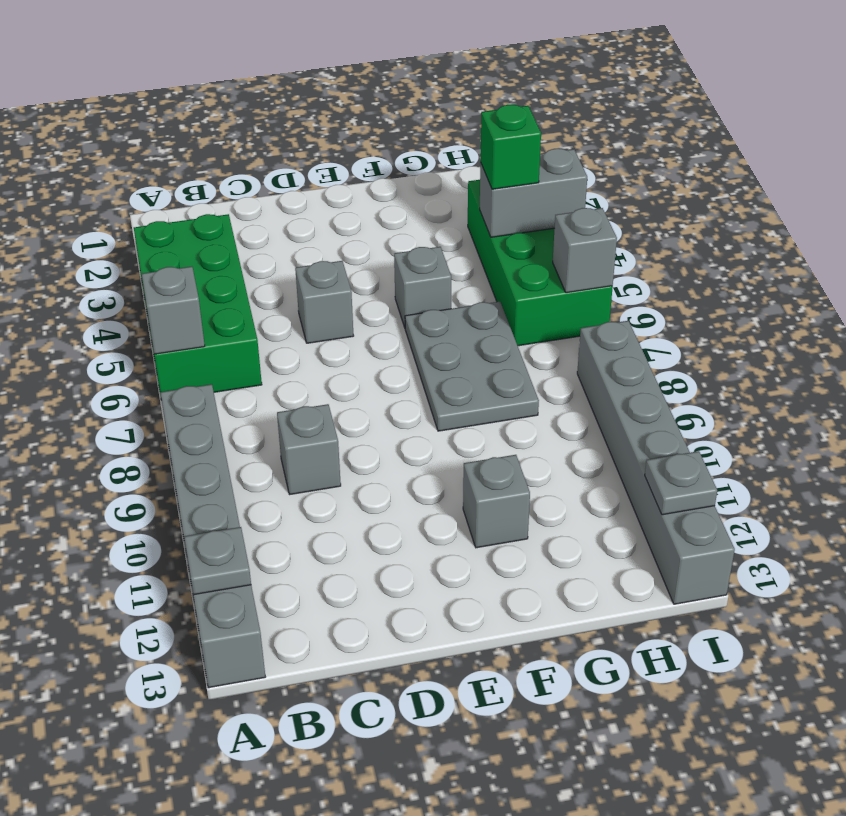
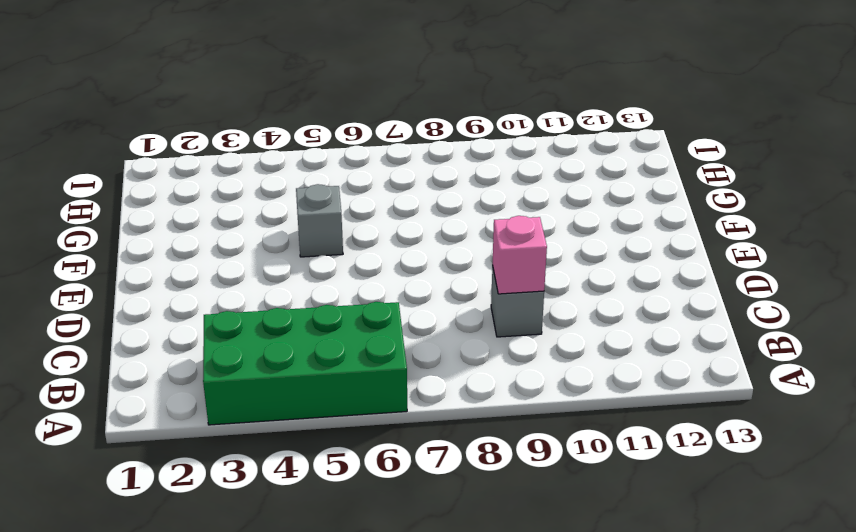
pink brick C9 level 2 -> none
none -> grey brick A8:A13 level 1
none -> grey brick D5 level 1
none -> grey plate F6:G8 level 1

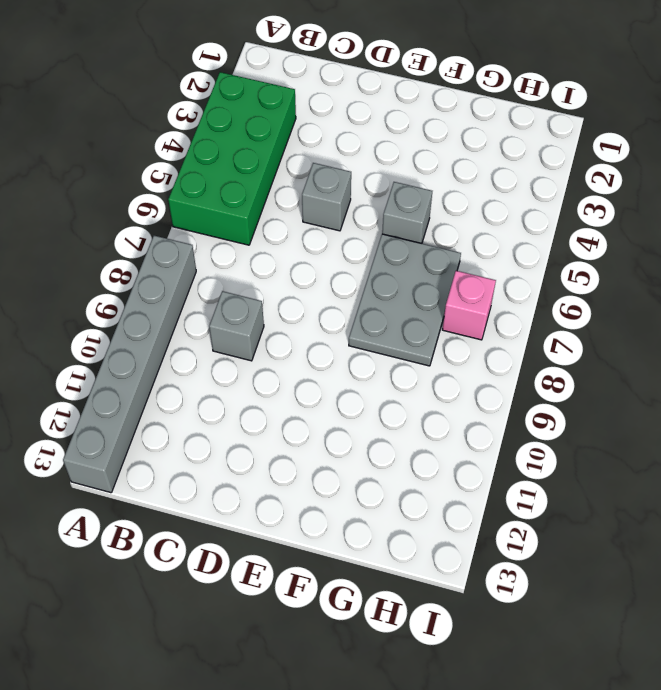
pink brick H7 level 1 -> none
none -> grey brick F11 level 1
none -> green brick H3:I6 level 1
none -> grey brick I8:I13 level 1

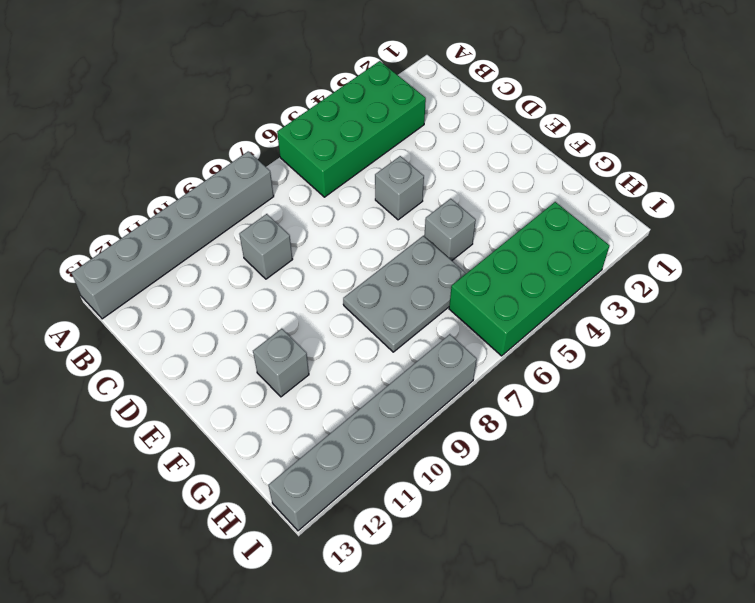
none -> grey brick A6 level 2
none -> grey plate A12 level 2
none -> grey brick H4:I4 level 2

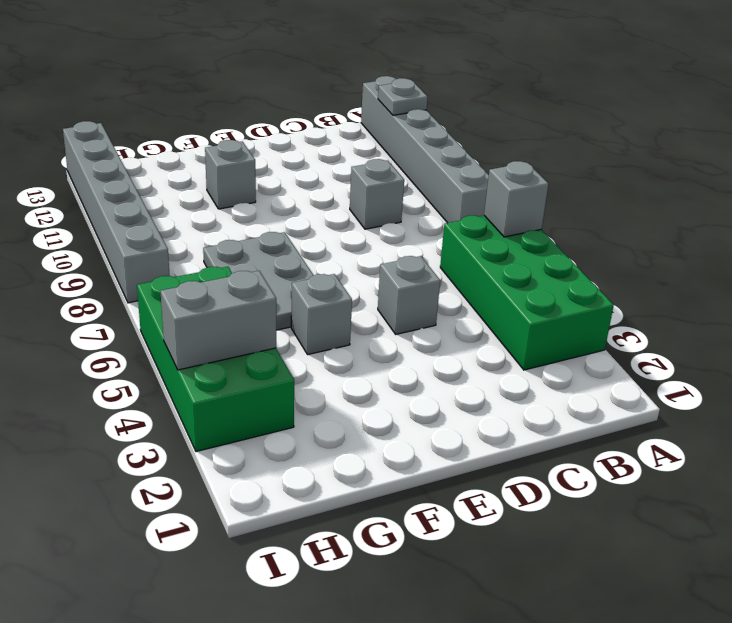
none -> grey brick I6 level 2
none -> grey plate I12 level 2
none -> green brick H4 level 3

